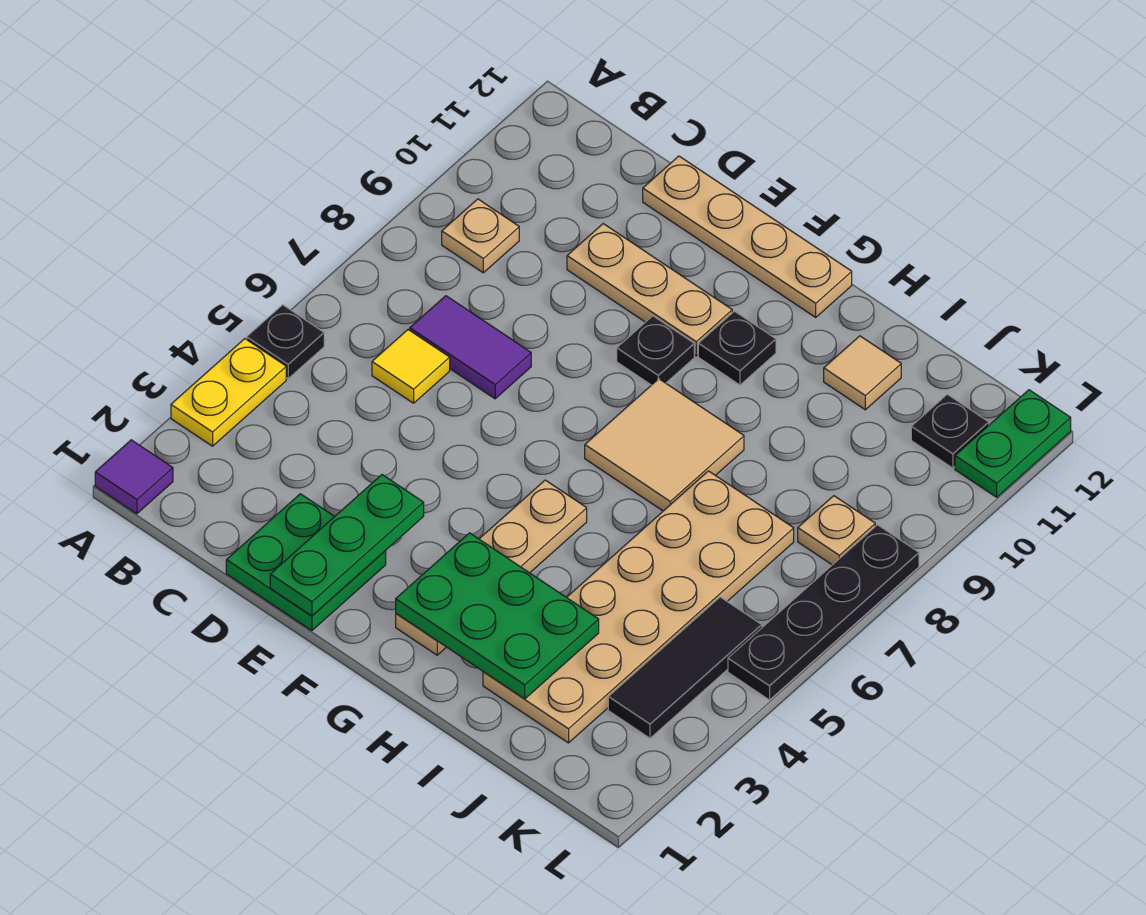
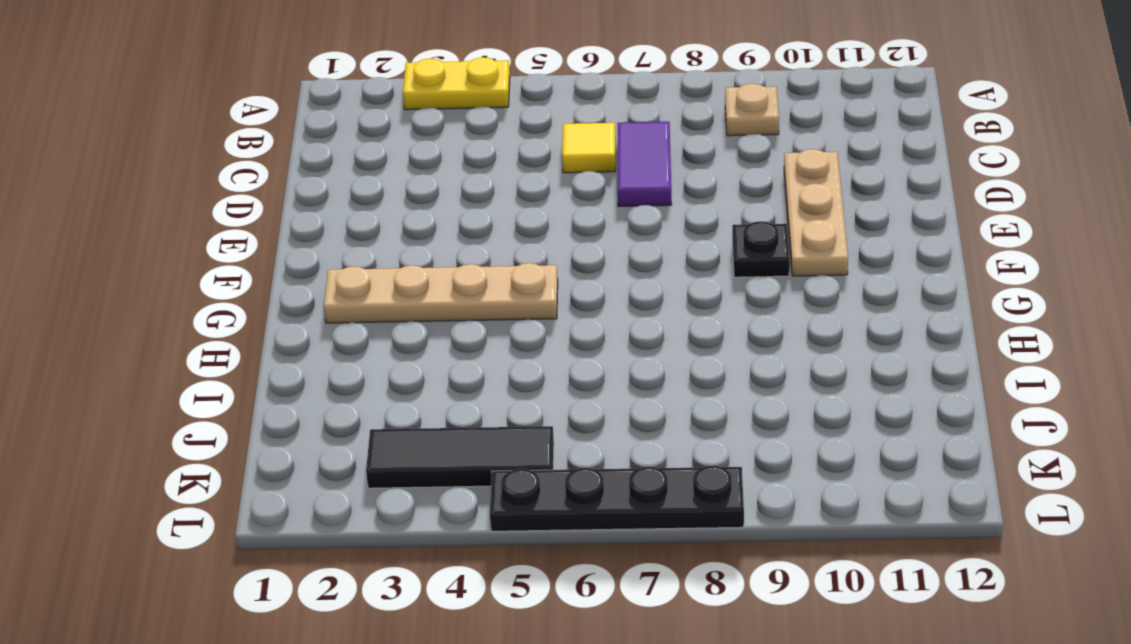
none -> purple tile A1 level 1
none -> black plate A5 level 1
none -> green plate D1:E2 level 1

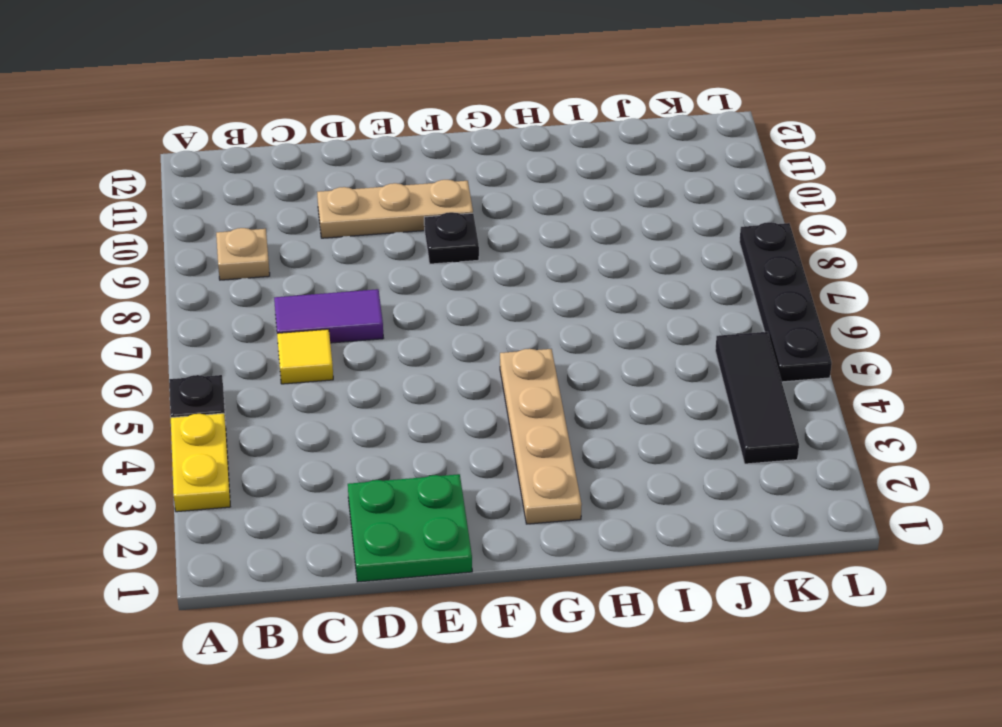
none -> purple tile A1 level 1
none -> tan plate D12:G12 level 1
none -> tan tile G7:H8 level 1

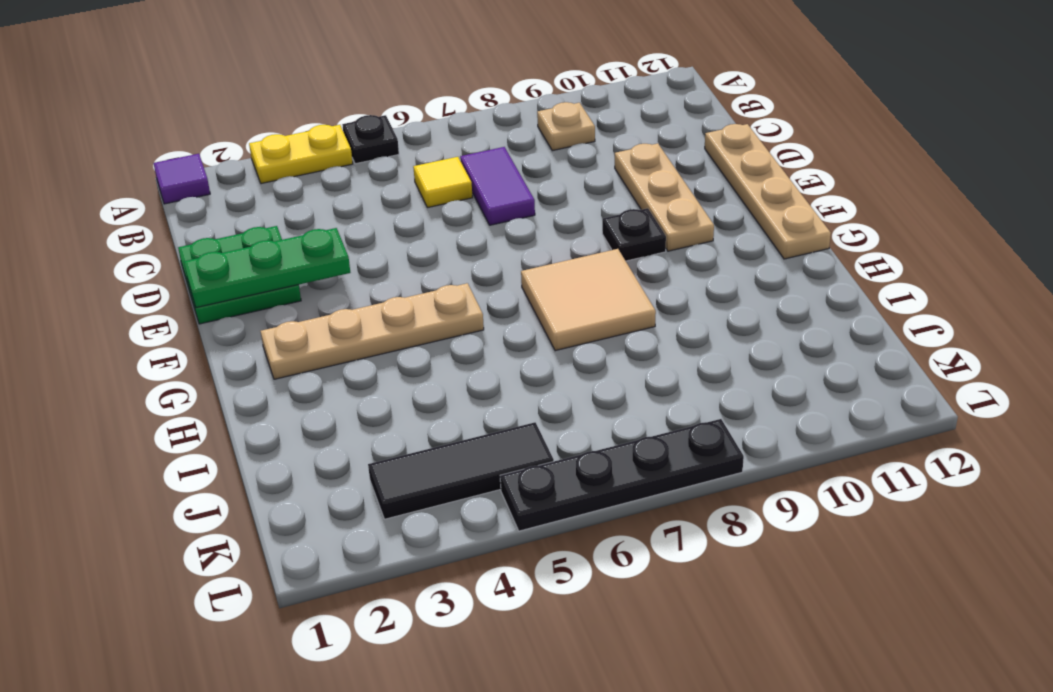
none -> black plate G10 level 1
none -> tan plate I2:J7 level 1
none -> tan tile I11 level 1

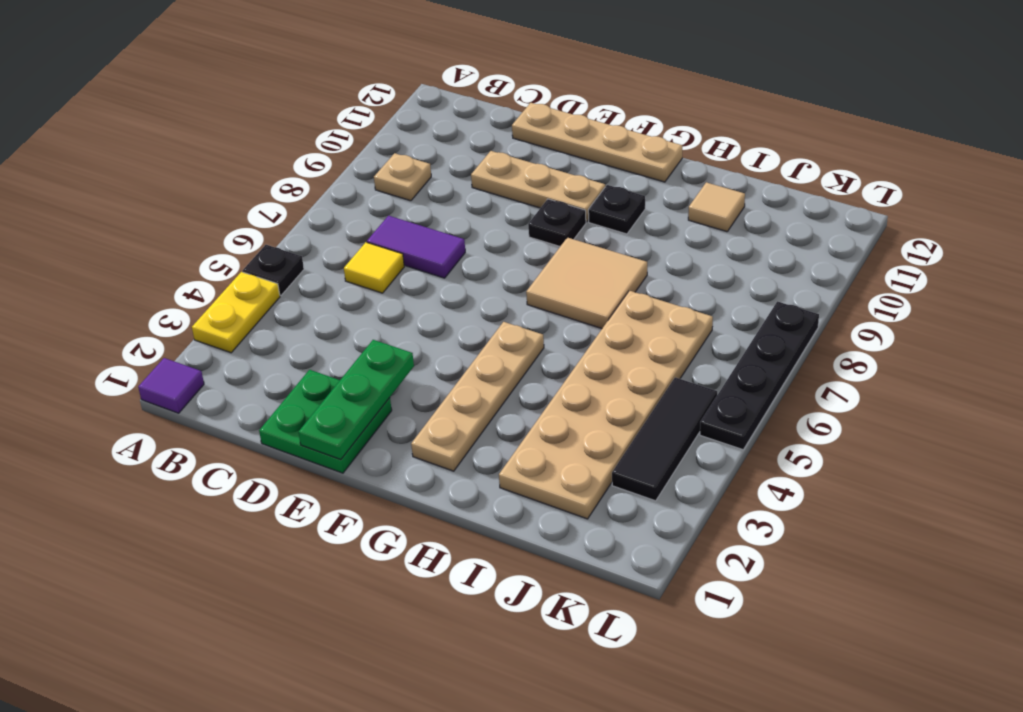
none -> tan plate K8 level 1
none -> black plate K11 level 1
none -> green plate L11:L12 level 1

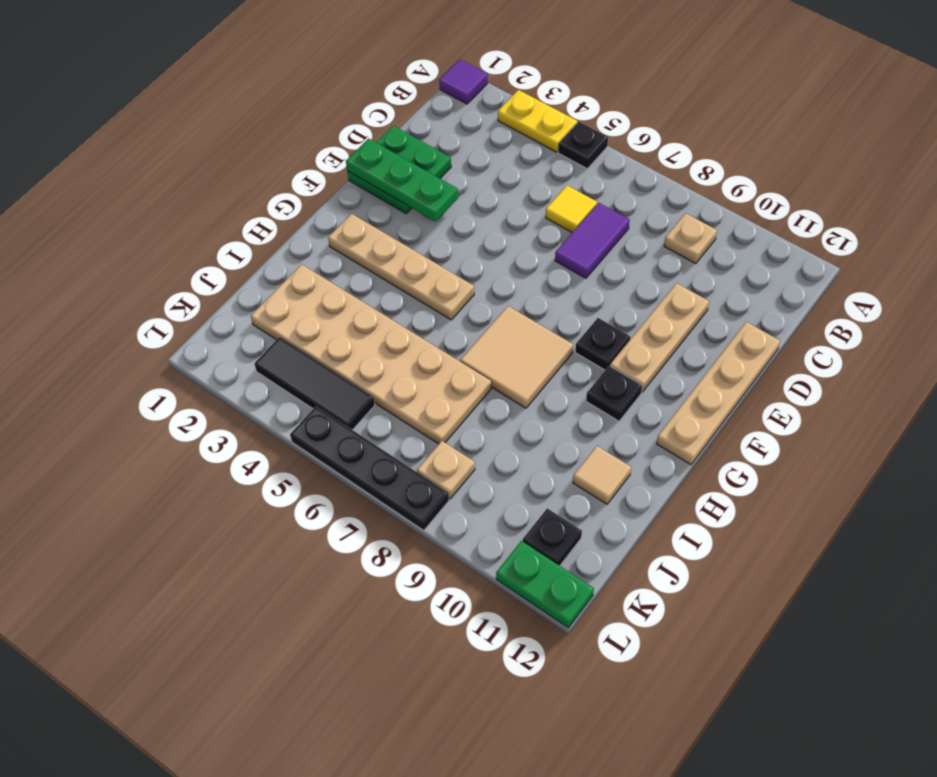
none -> green plate G2:I3 level 2

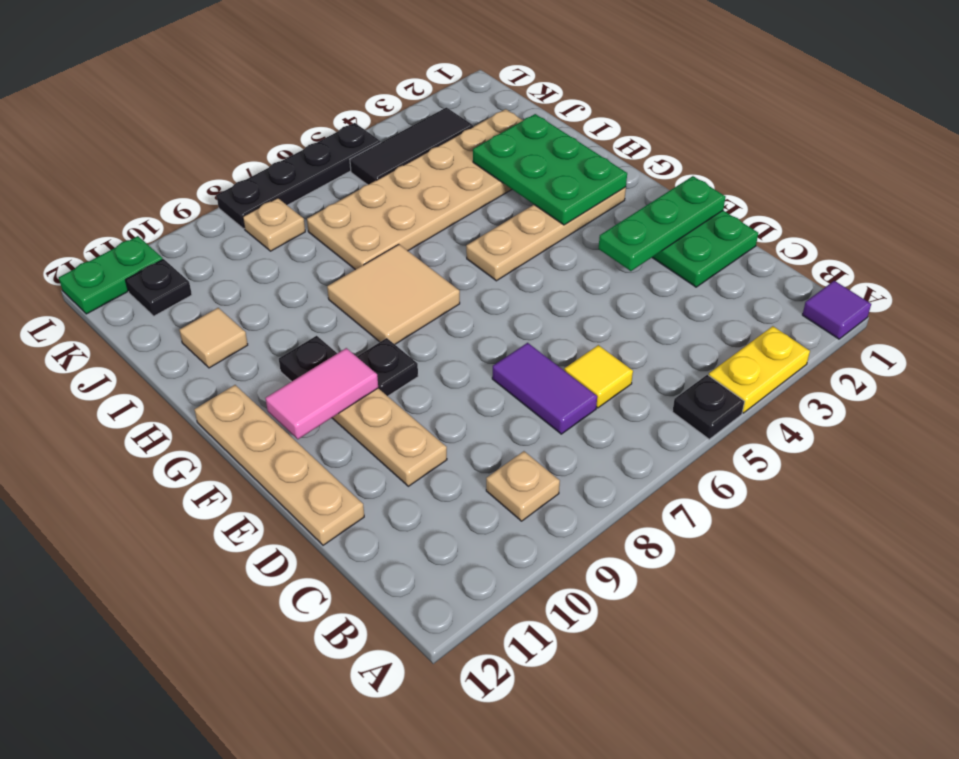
pink tile F10:F11 level 2 -> none

